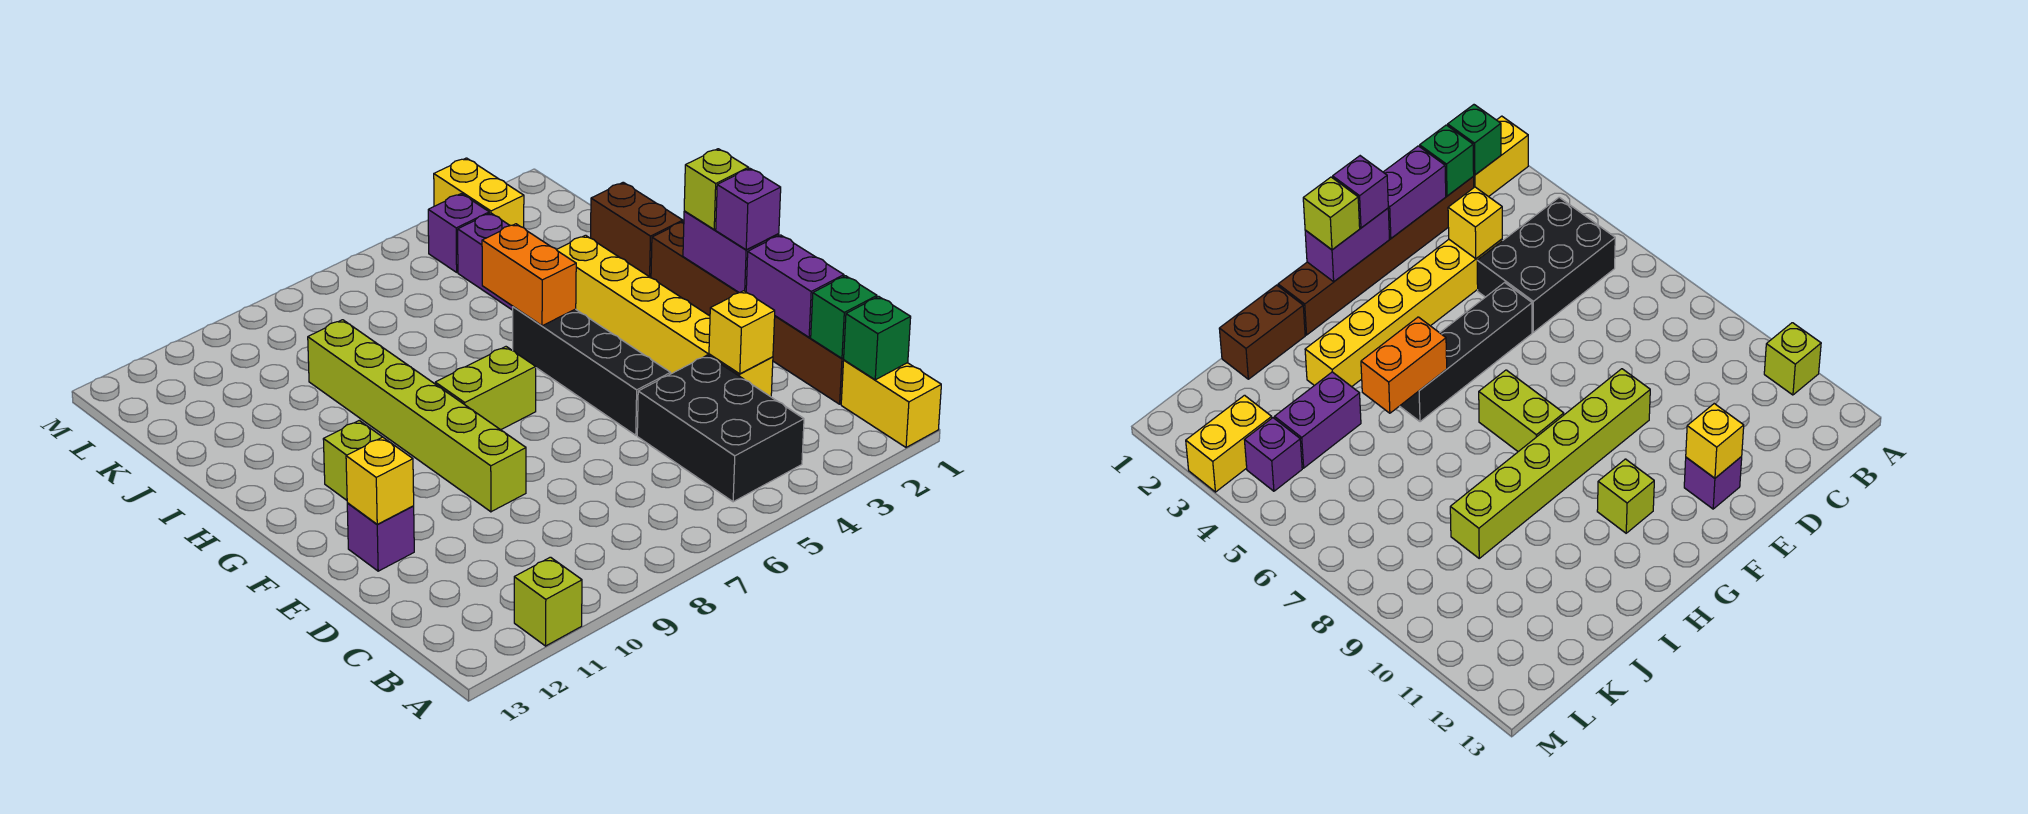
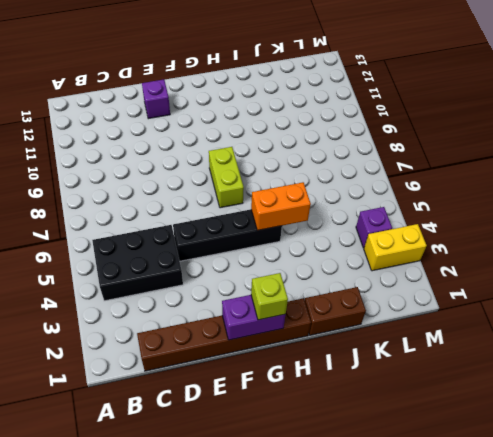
none -> yellow brick A1:B1 level 1
none -> lime brick A11 level 1
none -> yellow brick D3:I3 level 1

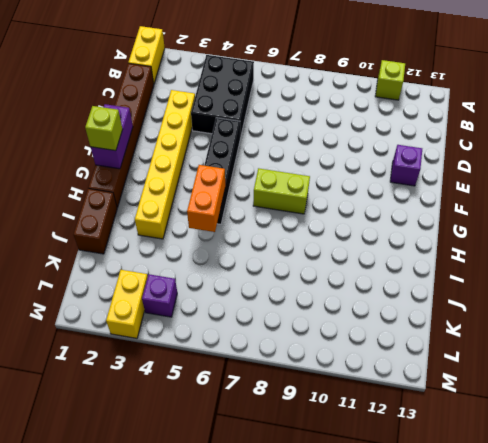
none -> lime brick E9:J9 level 1
none -> lime brick G11 level 1
none -> purple brick J4:K4 level 1

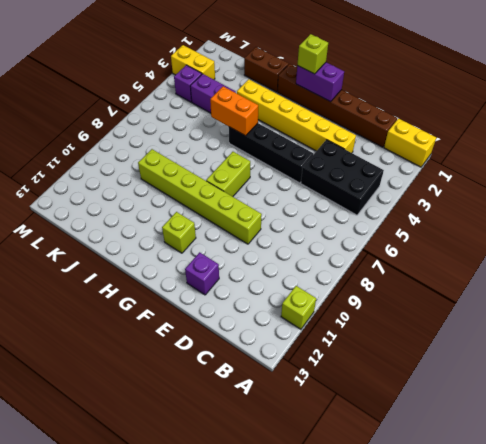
none -> green brick B1 level 2
none -> green brick C1 level 2
none -> purple brick D1:E1 level 2

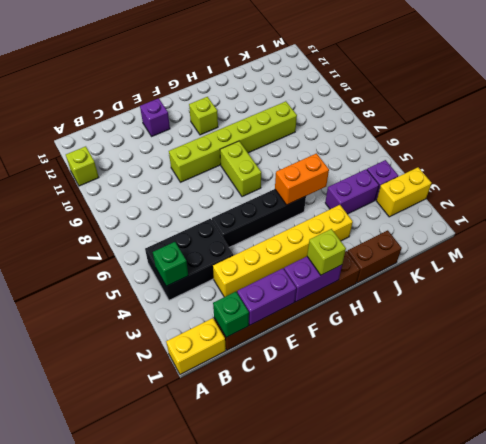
green brick B4 level 2 -> green brick B1 level 2
none -> yellow brick D3 level 2
none -> yellow brick E12 level 2
none -> purple brick F1 level 3

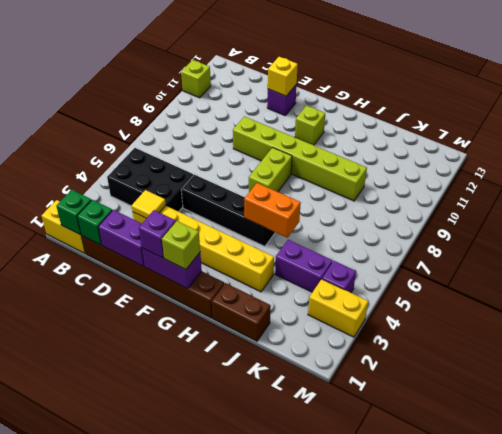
yellow tile D3 level 2 -> yellow brick D3 level 2

